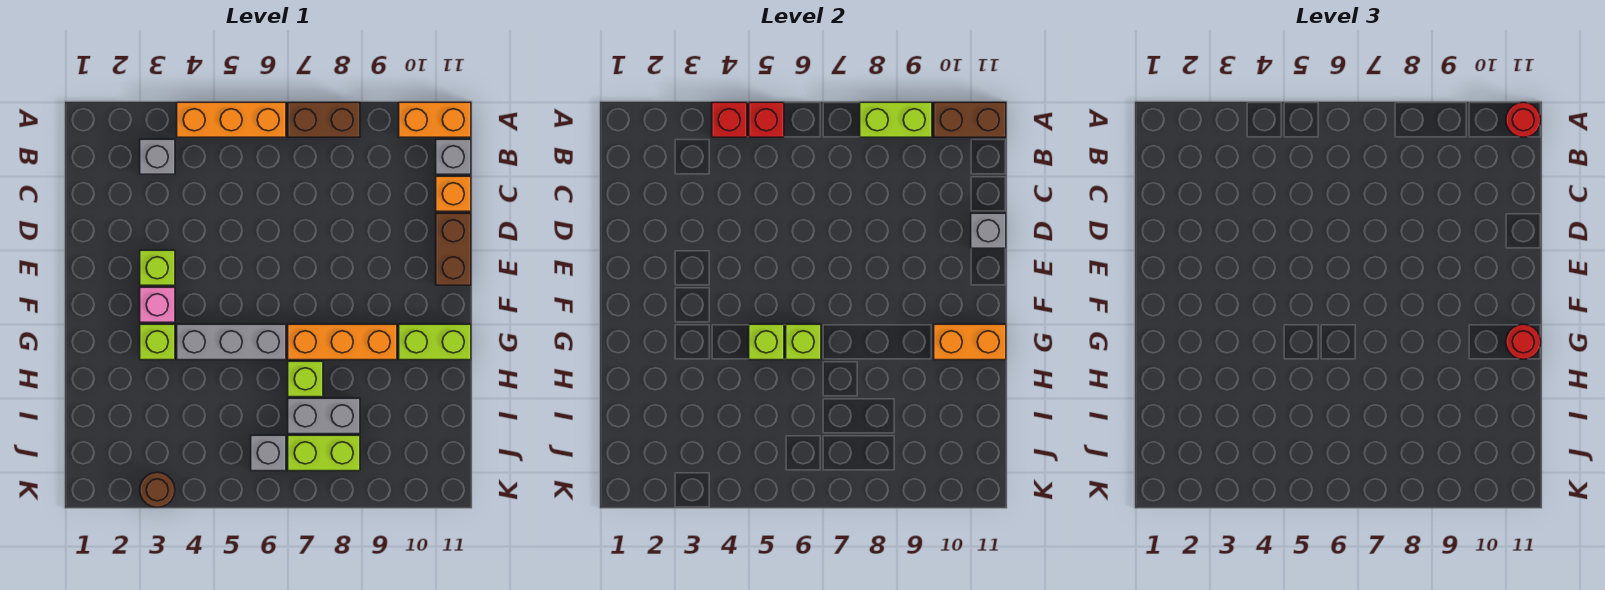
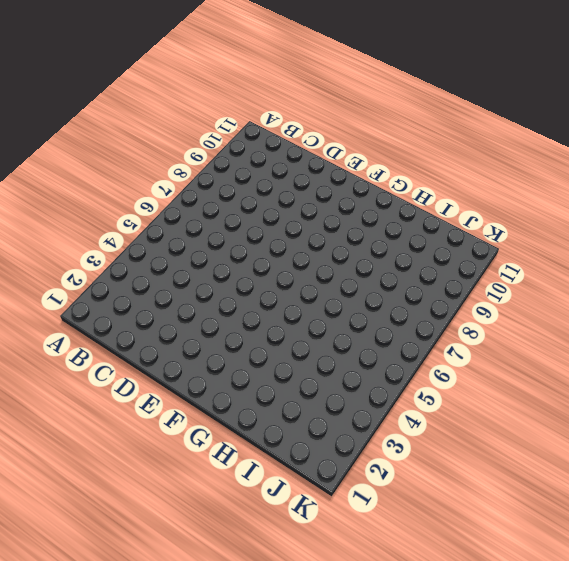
none -> orange brick A4:A6 level 1
none -> brown brick A7:A8 level 1
none -> orange brick A10:A11 level 1

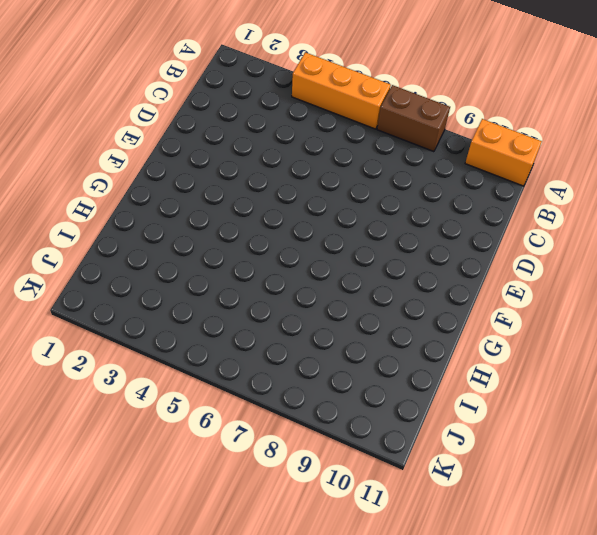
none -> grey brick B3 level 1
none -> grey brick B11 level 1
none -> orange brick C11 level 1

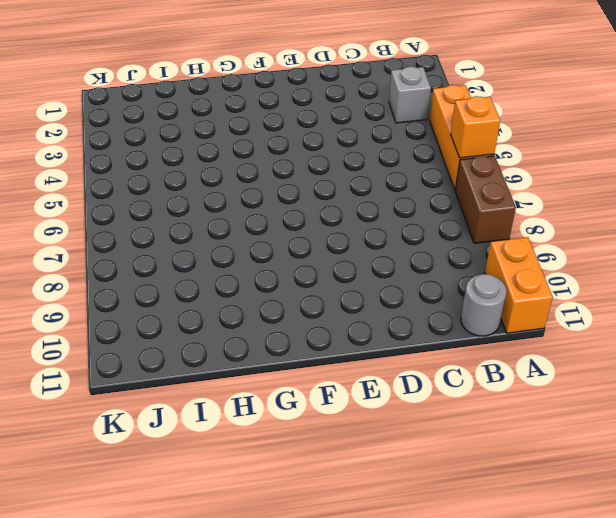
orange brick A6 level 2 -> orange brick C11 level 1
grey round brick B11 level 1 -> grey brick B11 level 1
none -> brown brick D11:E11 level 1
none -> lime brick E3 level 1
none -> pink brick F3 level 1

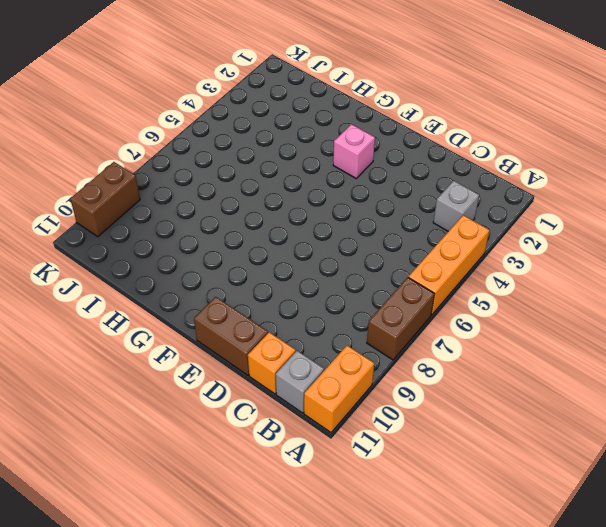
brown brick K9:K10 level 1 -> brown brick A10:A11 level 2
none -> lime brick E3 level 1
none -> lime brick G3 level 1
none -> grey brick G4:G6 level 1

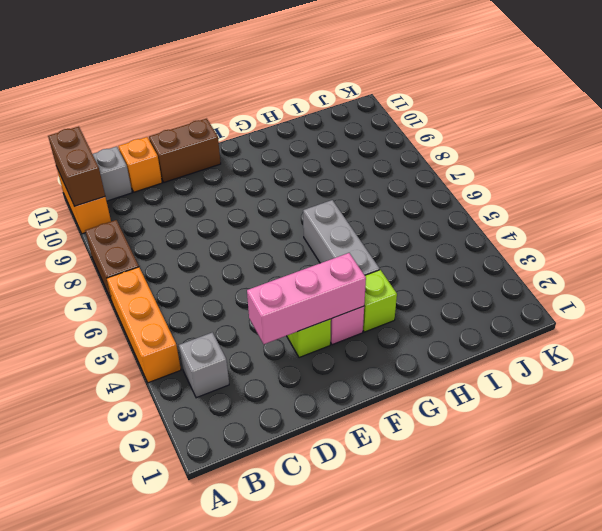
pink brick D3:F3 level 2 -> none
none -> orange brick G7:G9 level 1
none -> lime brick G10:G11 level 1
none -> lime brick H7 level 1

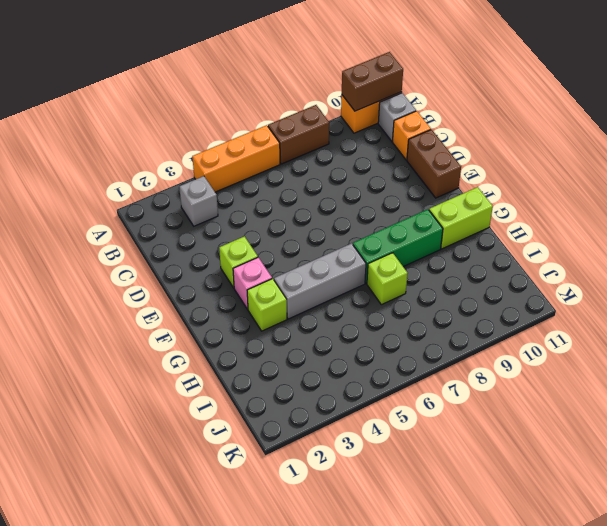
green brick G7:G9 level 1 -> orange brick G7:G9 level 1
none -> grey brick I7:I8 level 1
none -> grey brick J6 level 1
none -> lime brick J7:J8 level 1

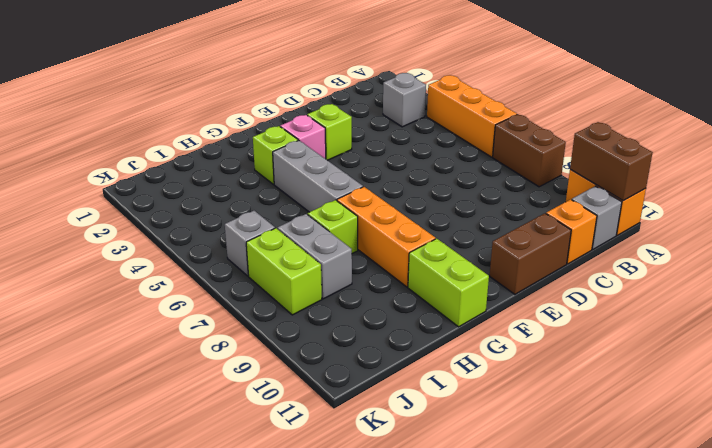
none -> brown round brick K3 level 1
none -> red brick A4 level 2
none -> red brick A5 level 2

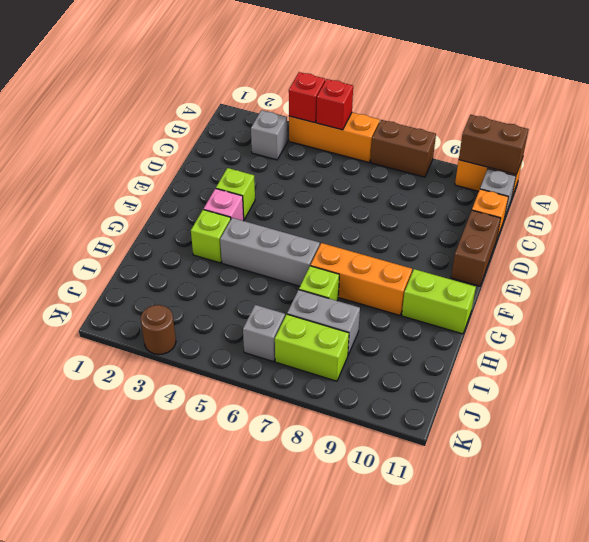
none -> lime brick A8:A9 level 2
none -> grey brick D11 level 2
none -> lime brick G5 level 2

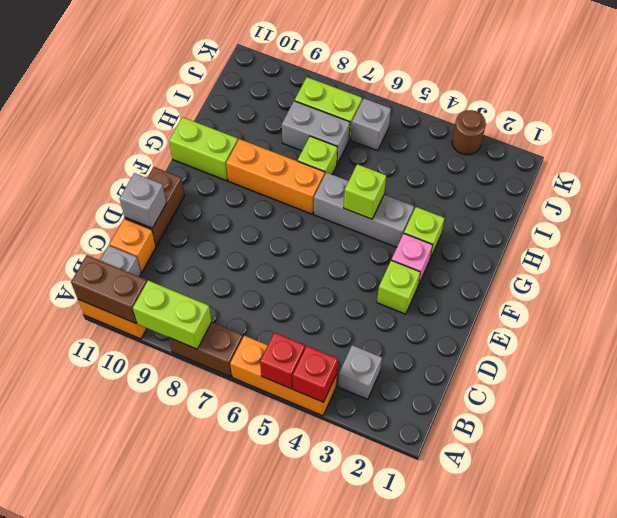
none -> lime brick G6 level 2
none -> orange brick G10:G11 level 2
none -> red round brick A11 level 3

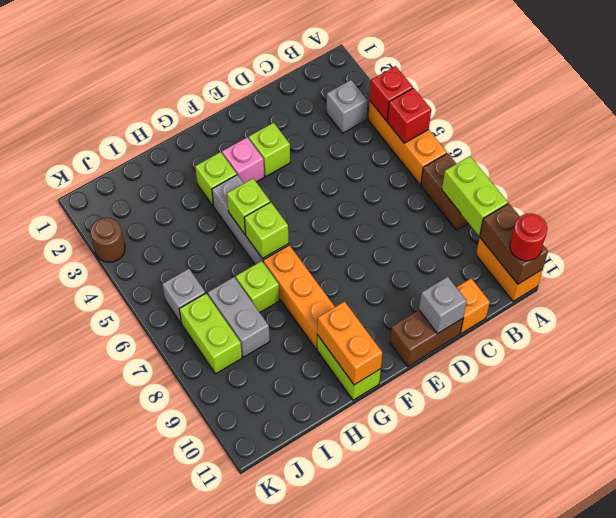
none -> grey brick B11 level 1
none -> red round brick G11 level 3

